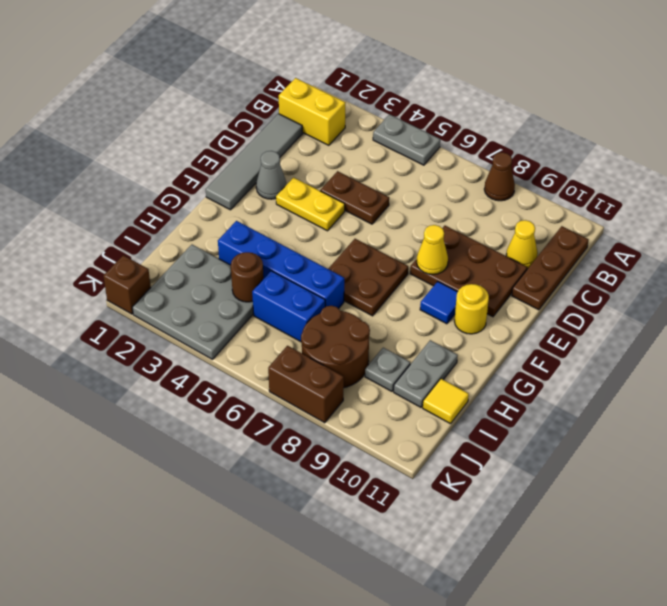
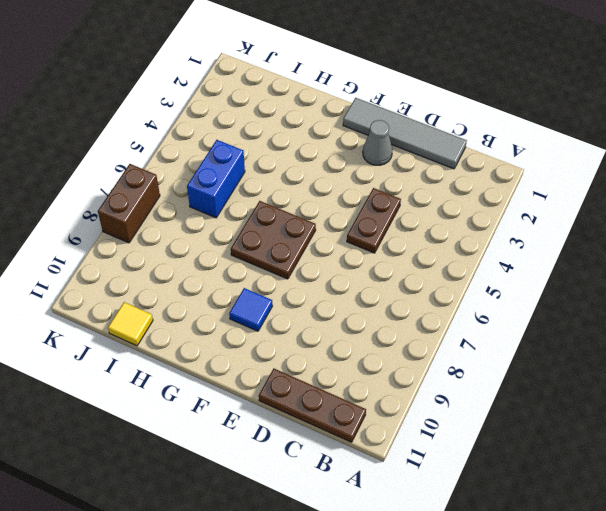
none -> grey plate A4:A5 level 1
none -> brown cone A8 level 1
none -> yellow brick B1:B2 level 1

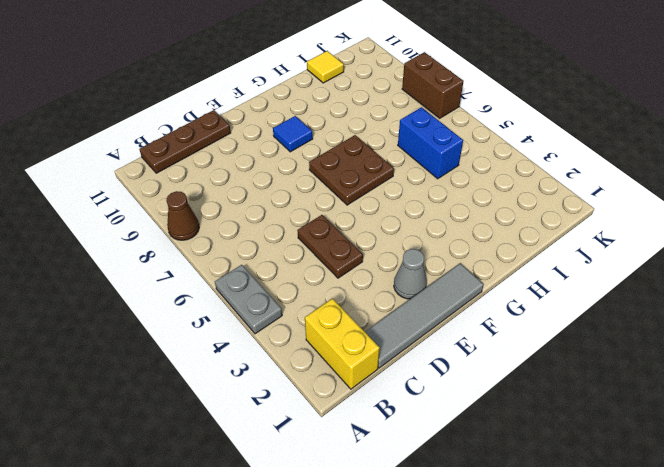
none -> yellow cone C10 level 1
none -> brown plate D8:E10 level 1
none -> yellow plate E3:E4 level 1

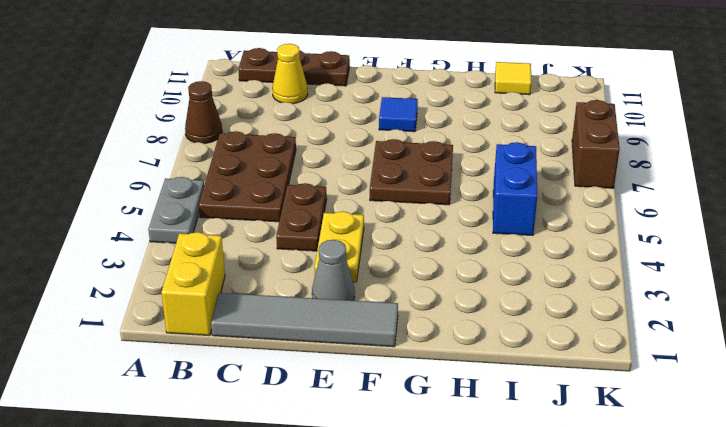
brown plate B5:C7 level 1 -> brown plate D8:E10 level 1
none -> yellow round brick F10 level 1
none -> blue brick H3:H6 level 1
none -> grey plate H10:I10 level 1

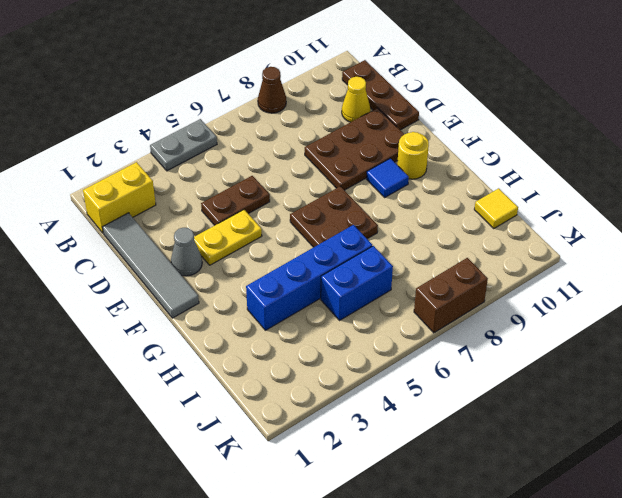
none -> grey plate H10:I10 level 1
none -> grey plate I2:K4 level 1
none -> brown round brick I7:J8 level 1

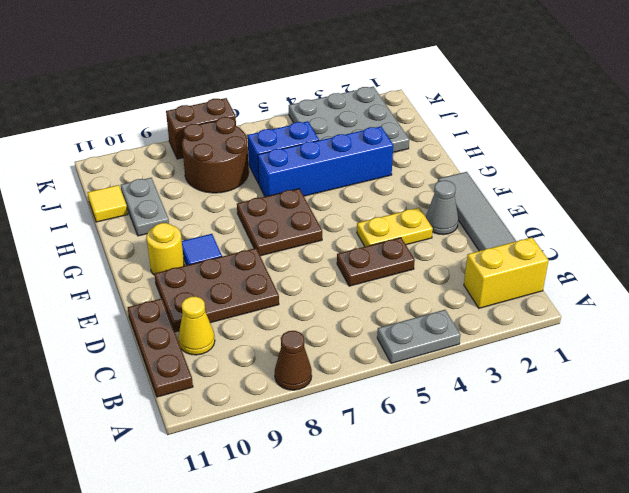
none -> grey plate I9 level 1
none -> brown brick K1 level 1
none -> yellow cone E8 level 2

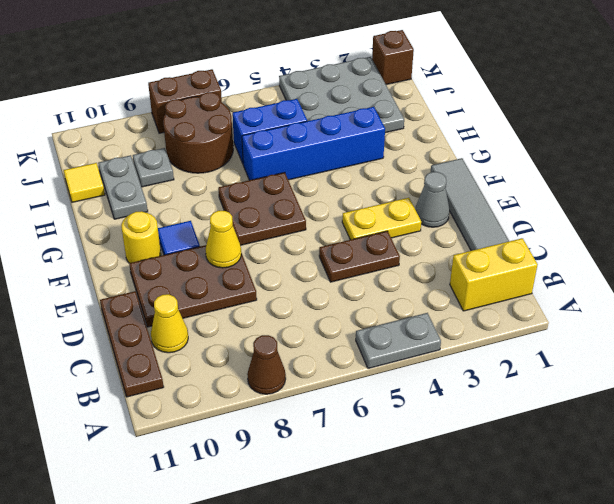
none -> brown round brick I4 level 2

